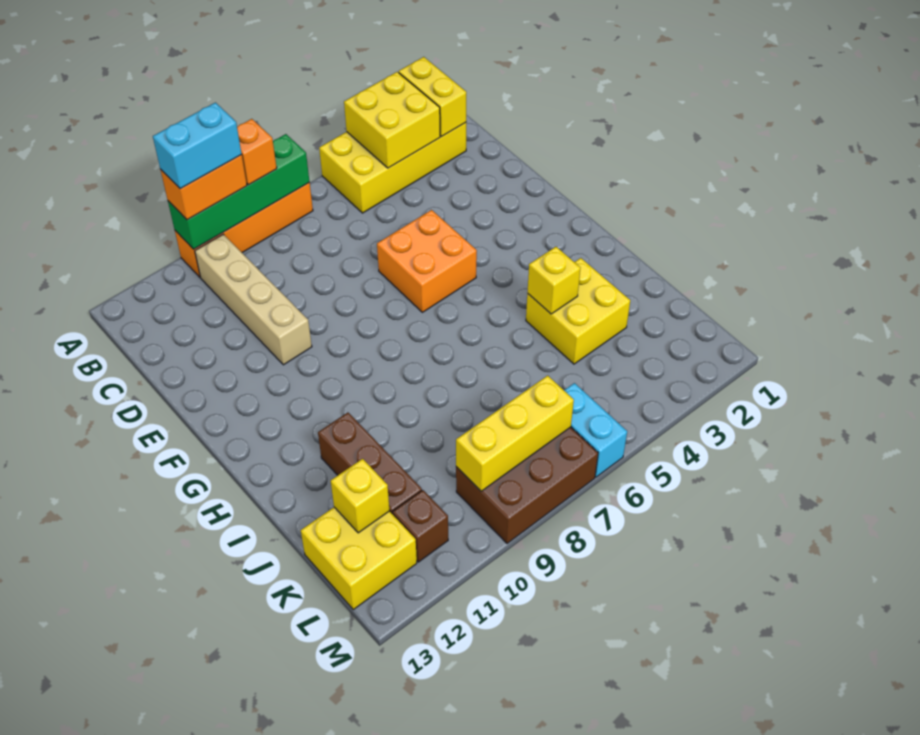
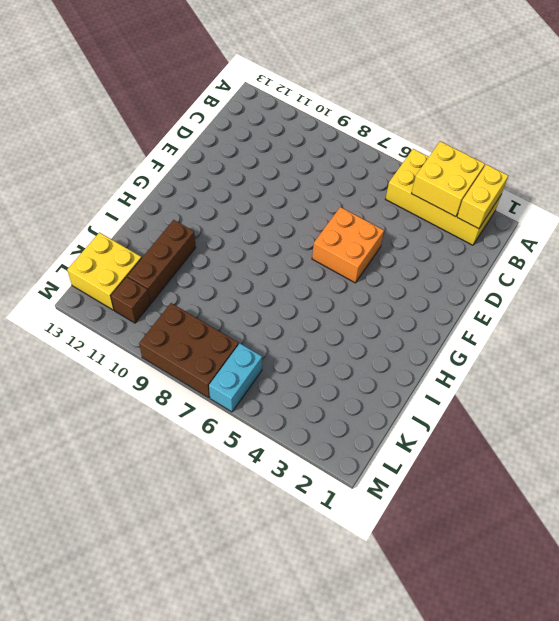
none -> orange brick A7:A10 level 1
none -> tan brick B10:E10 level 1
none -> yellow brick I3:J4 level 1

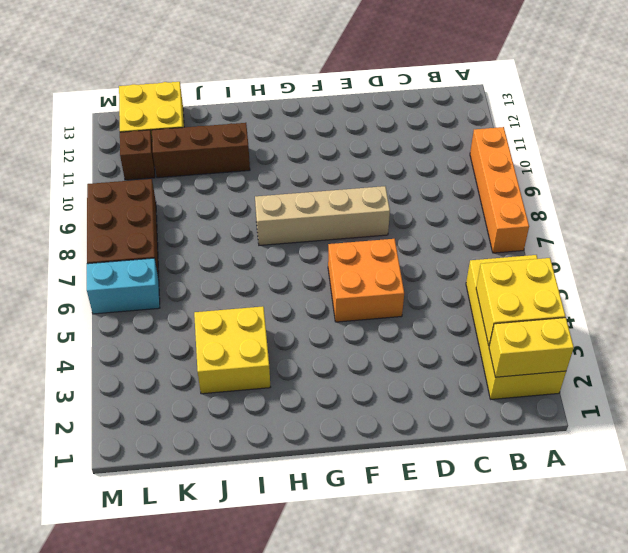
tan brick E8:H8 level 1 -> tan brick B10:E10 level 1
none -> green brick A7:A10 level 2
none -> yellow brick I4 level 2
none -> yellow brick K12 level 2

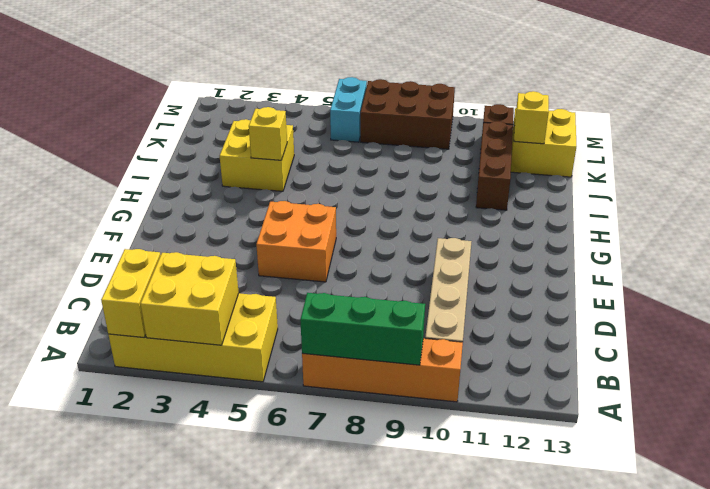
green brick A7:A9 level 2 -> green brick A7:A10 level 2
none -> yellow brick L7:L9 level 2
none -> orange brick A8 level 3
none -> orange brick A9:A10 level 3

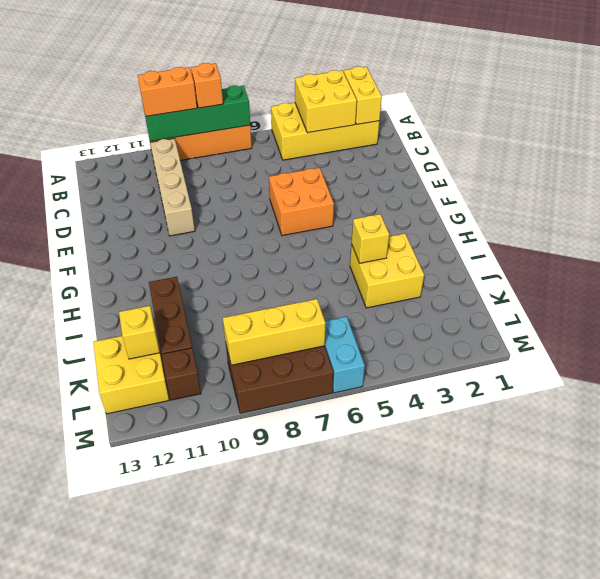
none -> cyan brick A9:A10 level 4

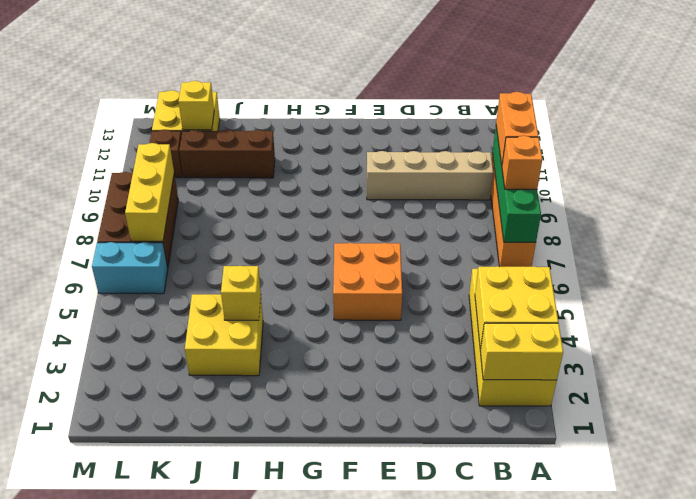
none -> cyan brick A9:A10 level 4

